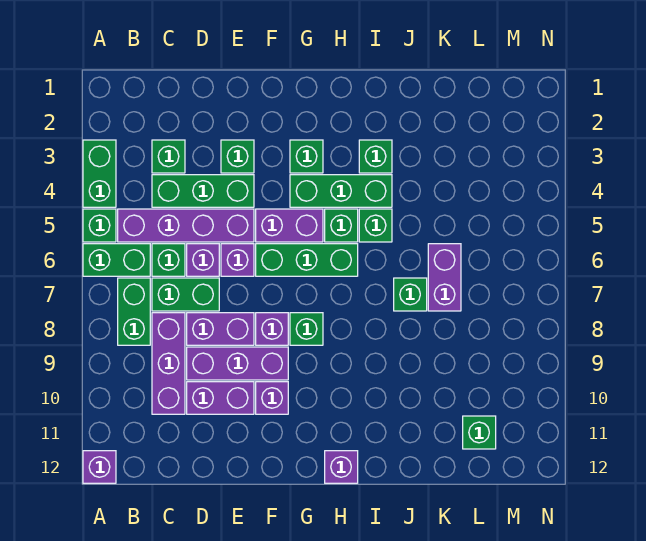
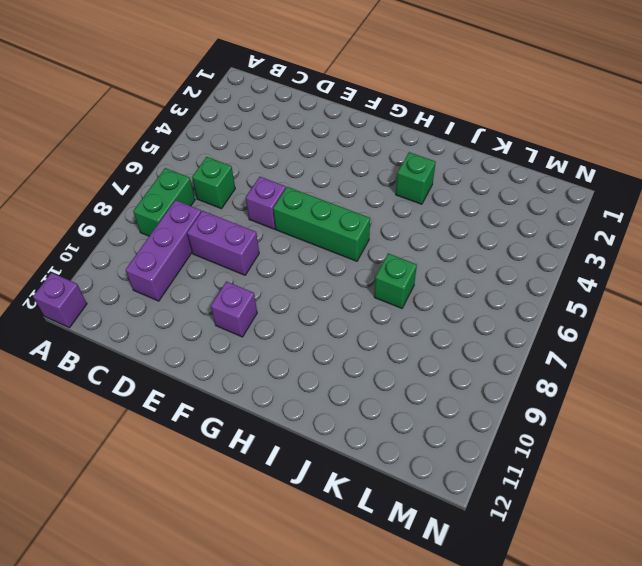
none -> green brick A3:A4 level 1
none -> green brick A5 level 1
none -> green brick A6:B6 level 1
none -> purple brick B5:E5 level 1

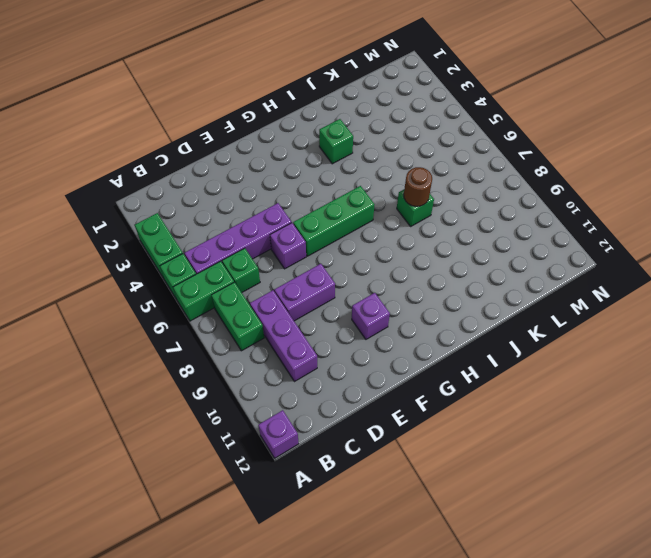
brown round brick J7 level 2 -> none
none -> green brick C3 level 1
none -> green brick C4:E4 level 1
none -> green brick C7:D7 level 1
none -> purple brick D6 level 1

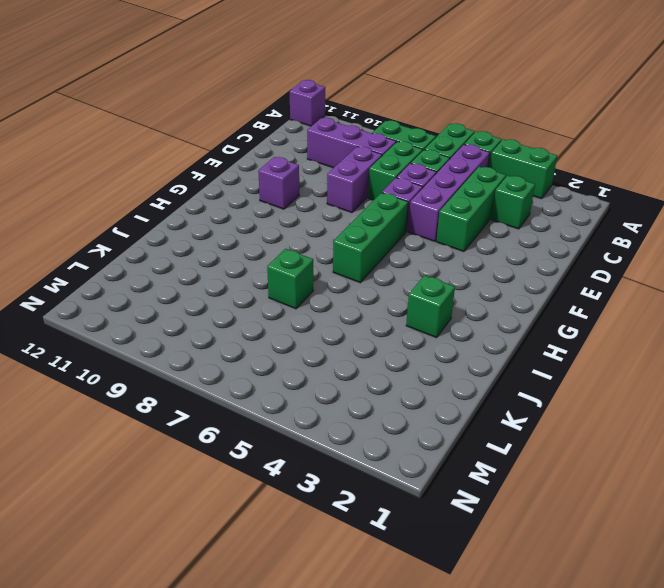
none -> purple brick D9:F9 level 1
none -> purple brick D10:E10 level 1
none -> green brick E3 level 1
none -> purple brick F5:G5 level 1

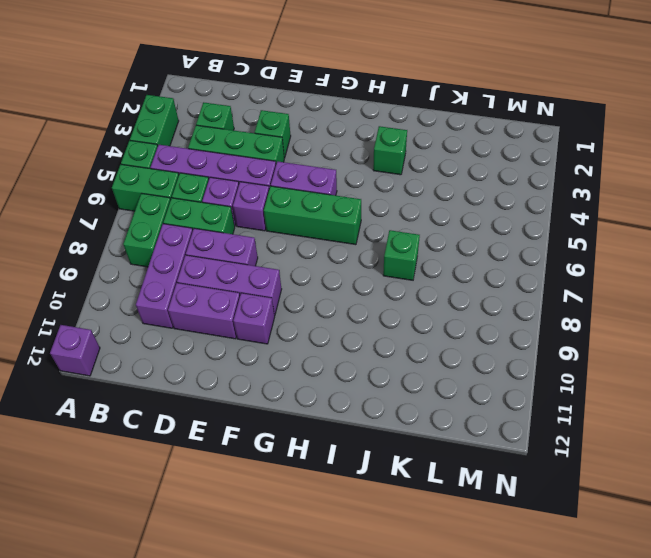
none -> purple brick F8 level 1
none -> green brick G3 level 1
none -> green brick G4:I4 level 1
none -> green brick G8 level 1

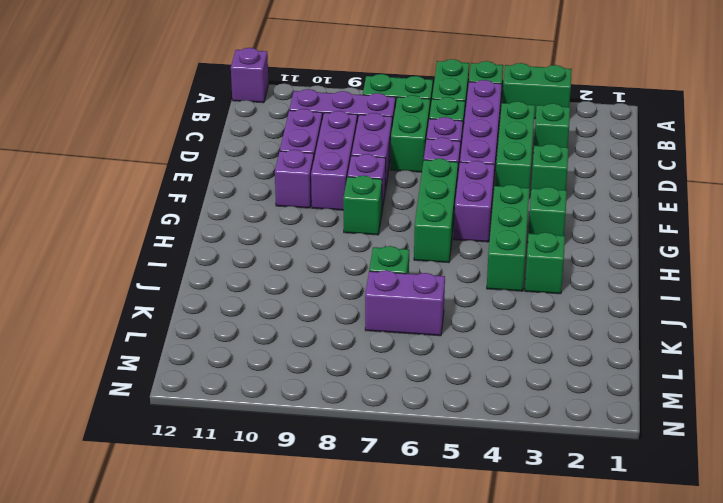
none -> green brick H5 level 1
none -> purple brick H12 level 1
none -> green brick I5 level 1
none -> green brick L11 level 1

